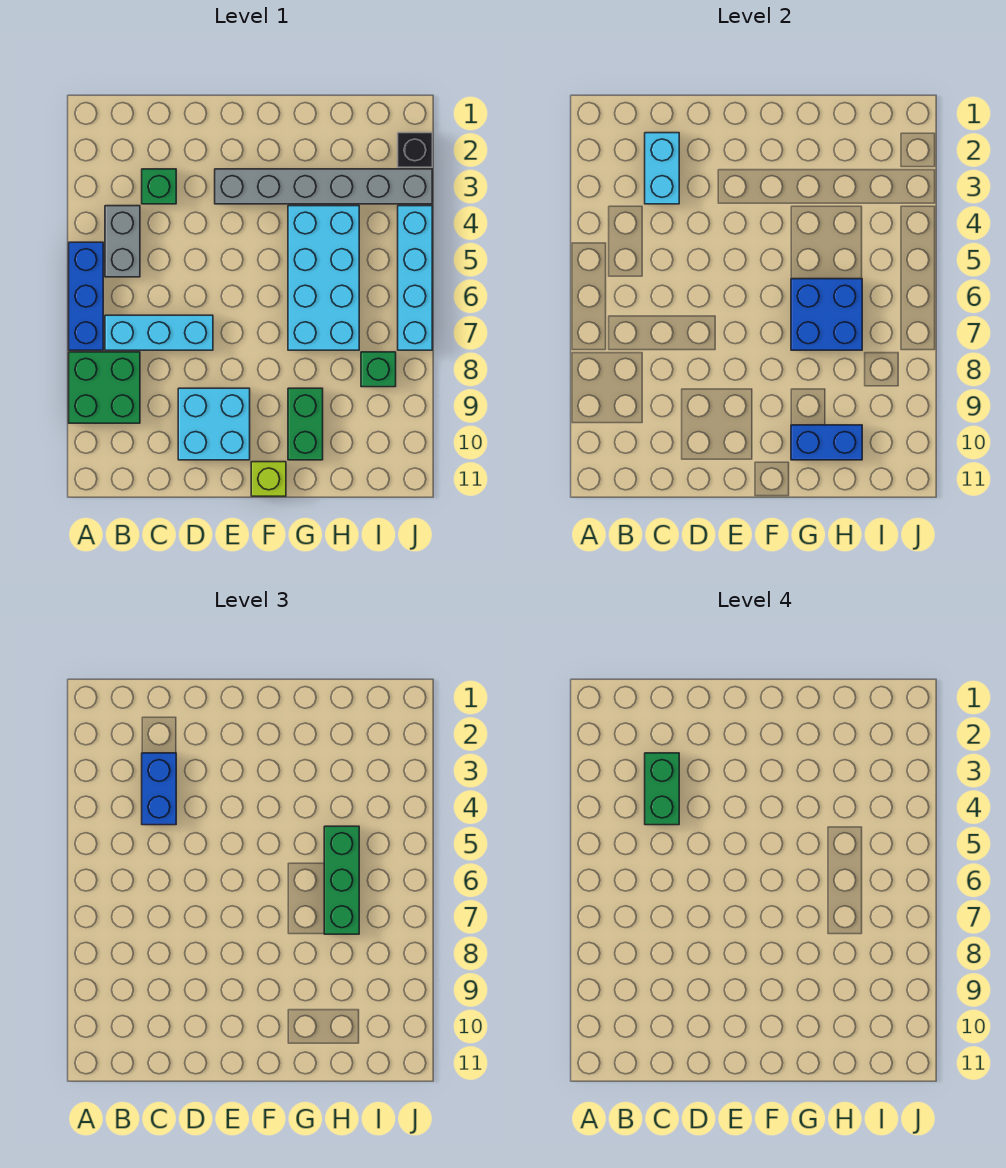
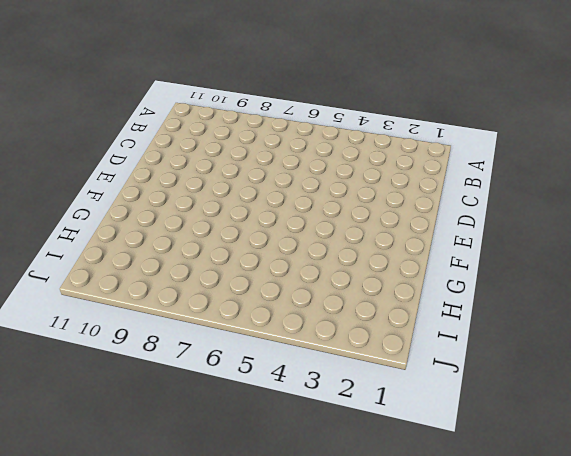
none -> blue brick A5:A7 level 1
none -> green brick A8:B9 level 1
none -> grey brick B4:B5 level 1

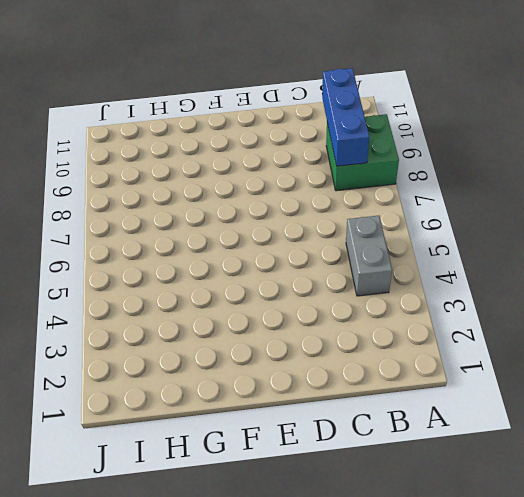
blue brick B8:B10 level 2 -> blue brick A5:A7 level 1
none -> cyan brick B7:D7 level 1
none -> green brick C3 level 1
none -> cyan brick D9:E10 level 1

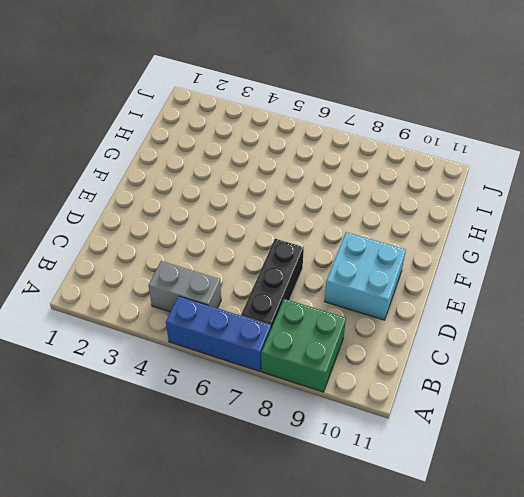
black brick B7:D7 level 1 -> cyan brick B7:D7 level 1
none -> green brick C3 level 1
none -> grey brick E3:J3 level 1
none -> lime brick F11 level 1

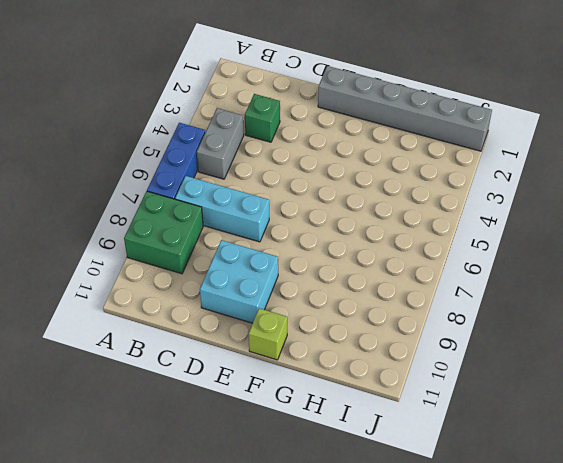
grey brick E1:J1 level 1 -> grey brick E3:J3 level 1
none -> cyan brick G4:H7 level 1
none -> green brick G9:G10 level 1
none -> green brick I8 level 1

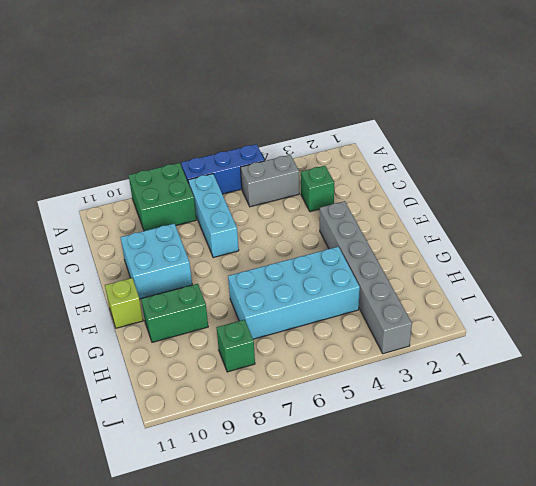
none -> black brick J2 level 1
none -> cyan brick J4:J7 level 1
none -> cyan brick C2:C3 level 2

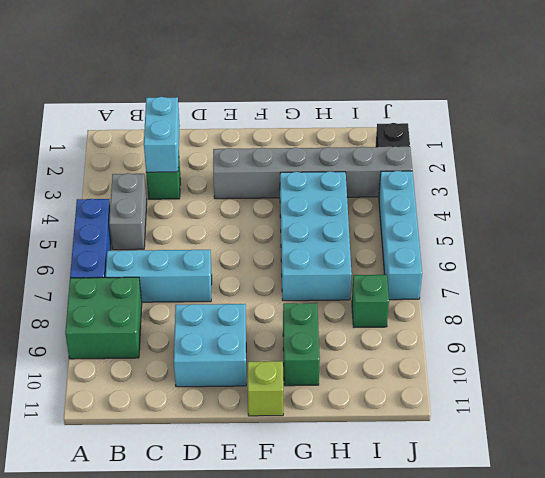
none -> blue brick G6:H7 level 2
none -> blue brick G10:H10 level 2
none -> blue brick C3:C4 level 3

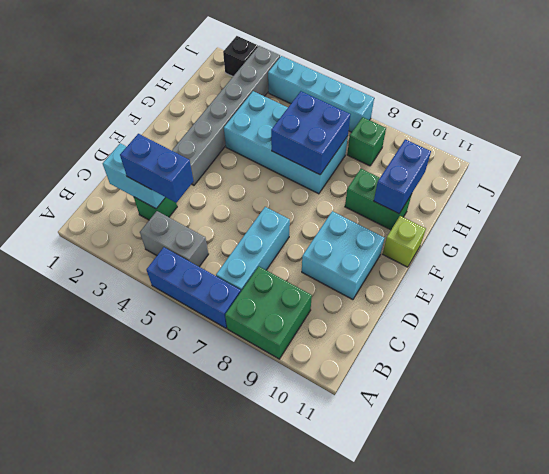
none -> green brick H5:H7 level 3
none -> green brick C3:C4 level 4

